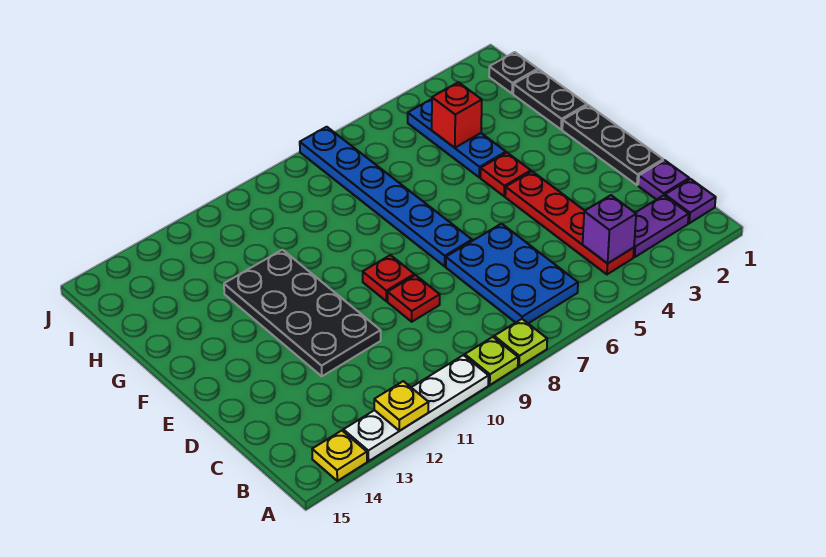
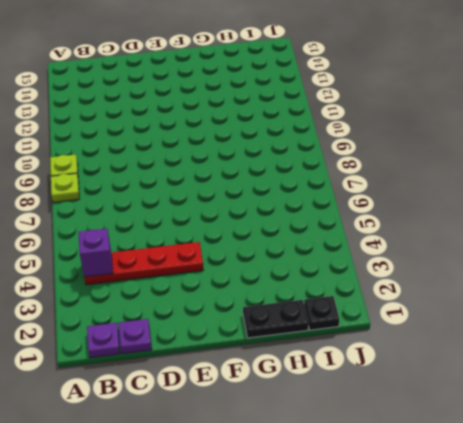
none -> white plate A10:A13 level 1
none -> yellow plate A14 level 1
none -> purple plate B2:B3 level 1

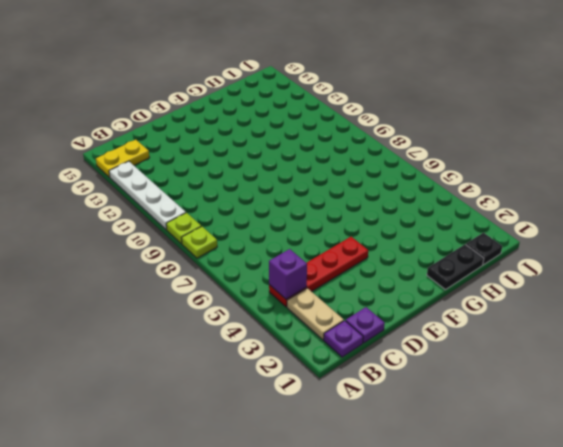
yellow plate A14:B14 level 1 -> yellow plate A14 level 1
tan plate B2:B3 level 1 -> purple plate B2:B3 level 1
none -> blue plate B6:D7 level 1
none -> black plate D1:F1 level 1
none -> red plate D9 level 1

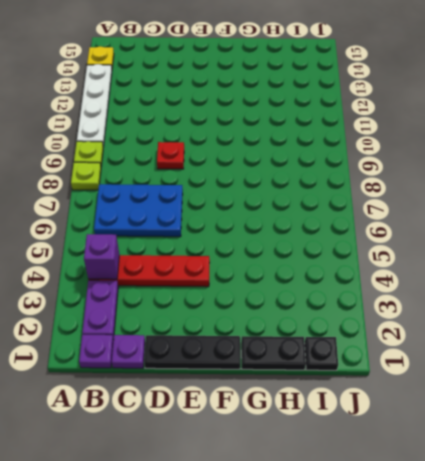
none -> black plate D11:G12 level 1
none -> blue plate E7:J7 level 1
none -> red plate E9 level 1

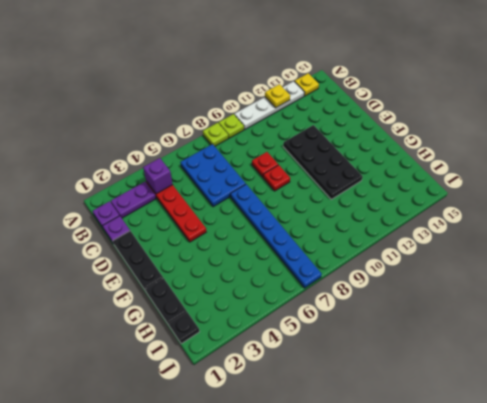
none -> red plate F4 level 1
none -> blue plate G4:I4 level 1
none -> red brick H4 level 2

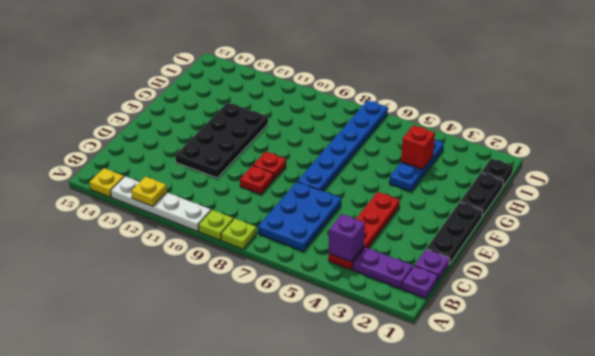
none -> red plate F4 level 1

